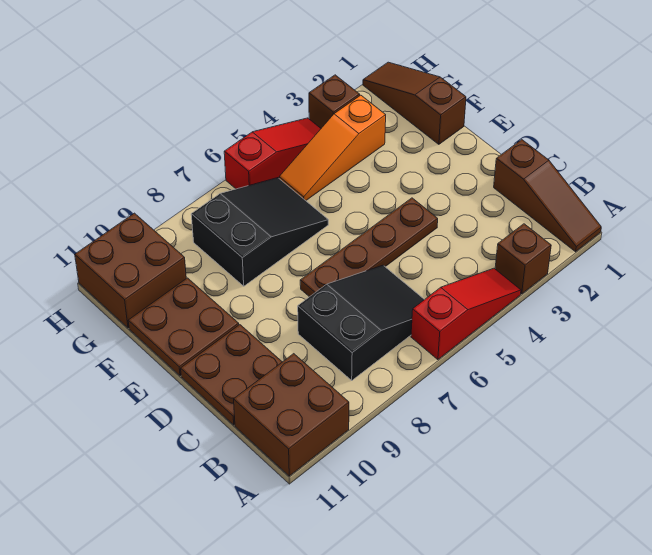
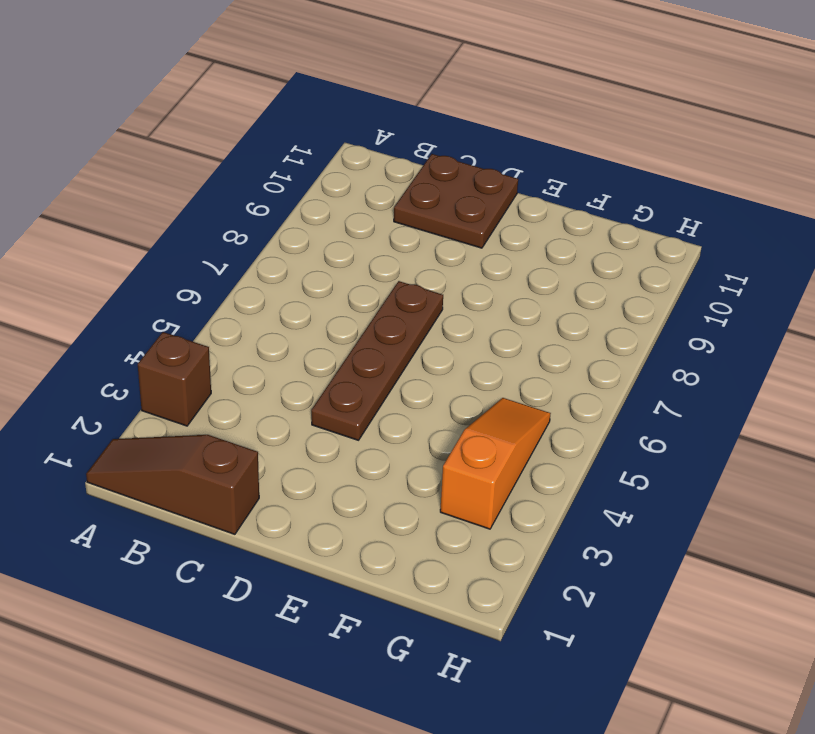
none -> red slope A4:A6 level 1 top 6
none -> brown brick A10:B11 level 1
none -> black slope B6:C8 level 1 top 8

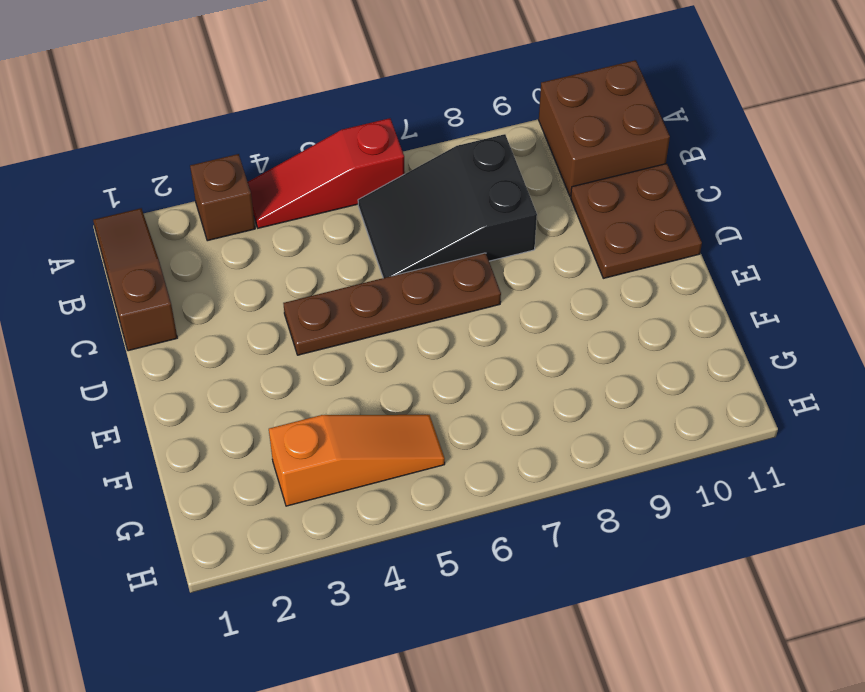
none -> brown plate E10:F11 level 1
none -> brown slope F1:H1 level 1 top F
none -> black slope F6:G8 level 1 top 8

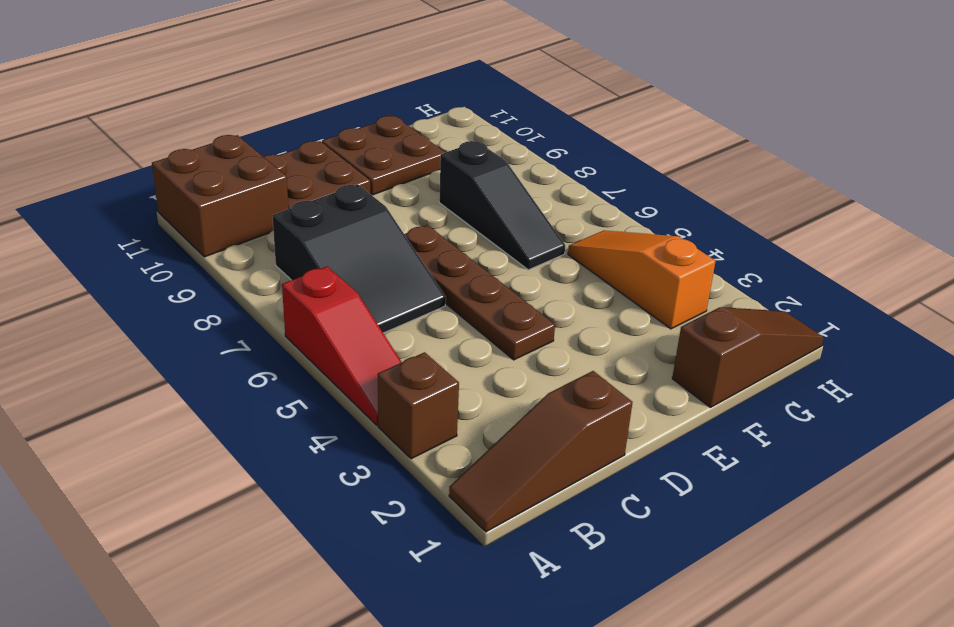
black slope F6:F8 level 1 top 8 -> black slope F6:G8 level 1 top 8
none -> brown brick G10:H11 level 1
none -> brown brick H3 level 1
none -> red slope H4:H6 level 1 top 6

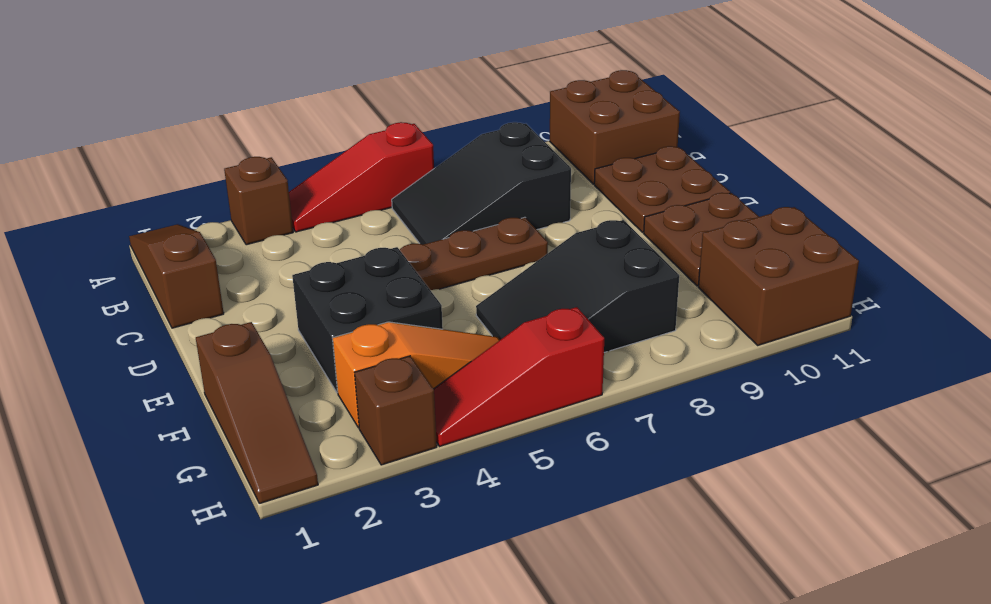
black brick E3:F4 level 1 -> none

